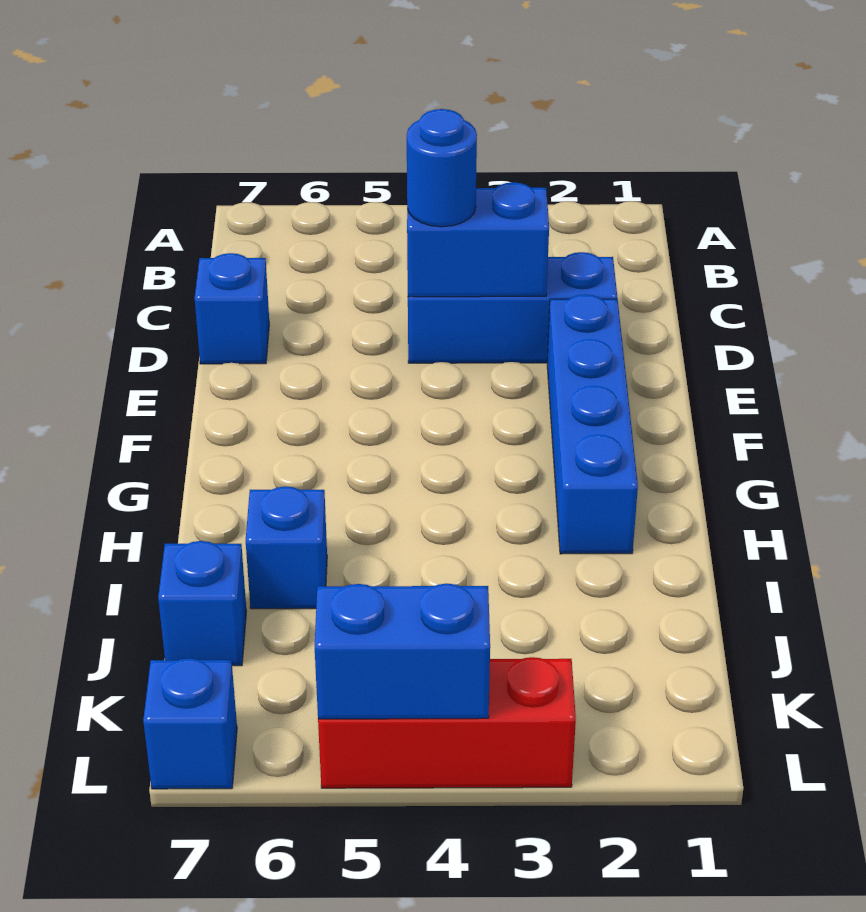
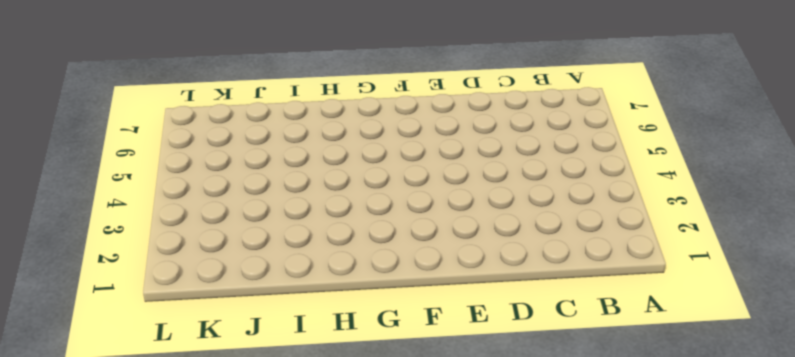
none -> blue brick D2:D4 level 1
none -> blue brick D7 level 1

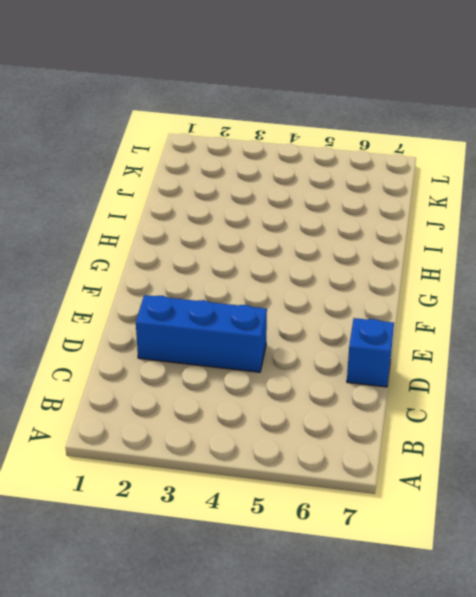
none -> blue brick E2:H2 level 1
none -> blue brick I6 level 1

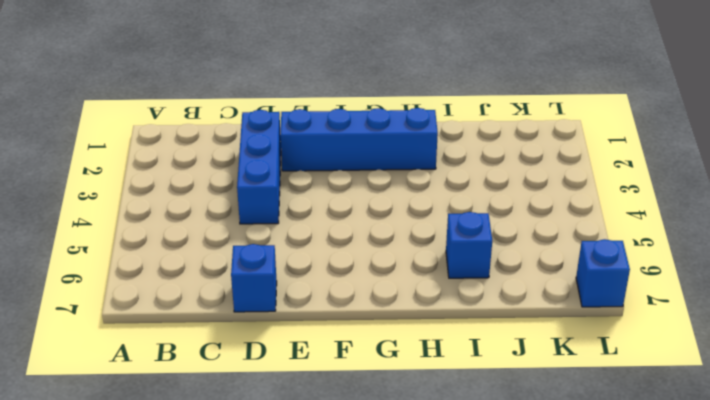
none -> blue brick J7 level 1
none -> red brick L3:L5 level 1

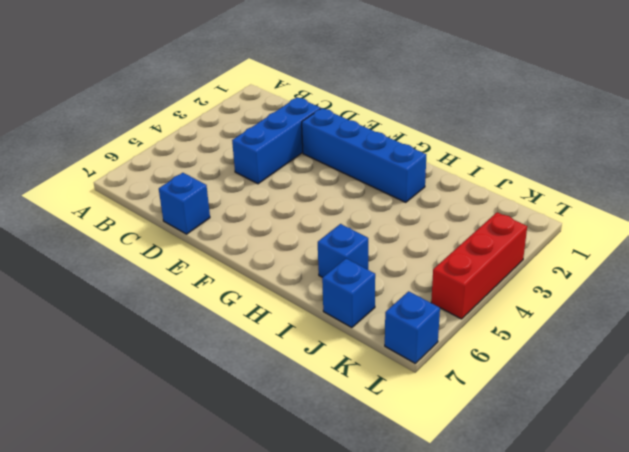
none -> blue brick D3:D4 level 2
none -> blue brick L4:L5 level 2

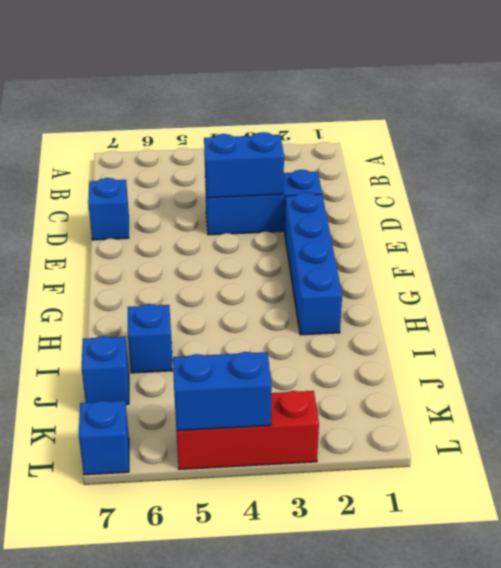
none -> blue round brick D4 level 3

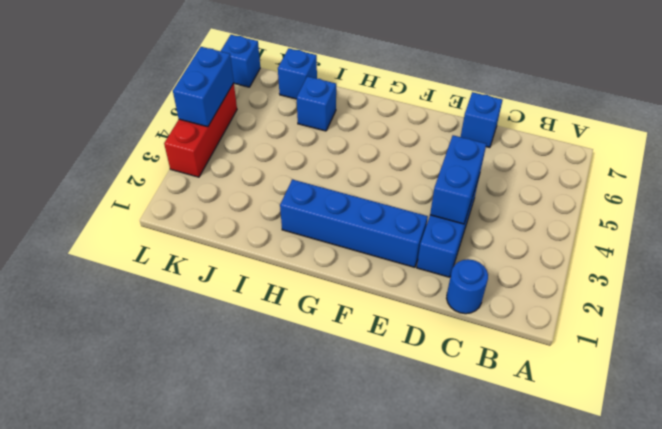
blue round brick C1 level 1 -> blue round brick D4 level 3

